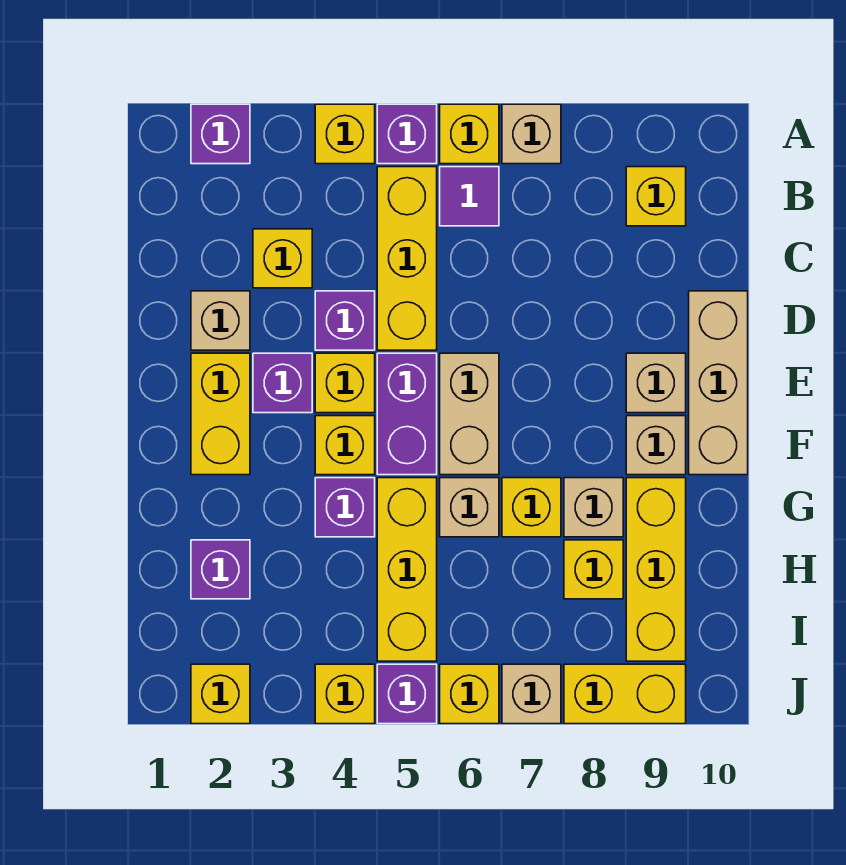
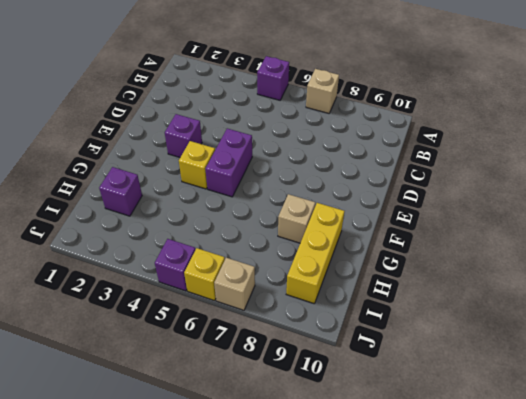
none -> purple brick A2 level 1
none -> yellow brick A4 level 1
none -> yellow brick A6 level 1
none -> yellow brick B5:D5 level 1

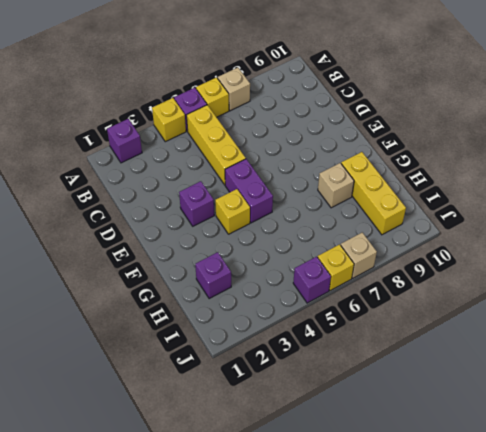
none -> purple tile B6 level 1
none -> yellow brick B9 level 1
none -> yellow brick C3 level 1
none -> tan brick D2 level 1

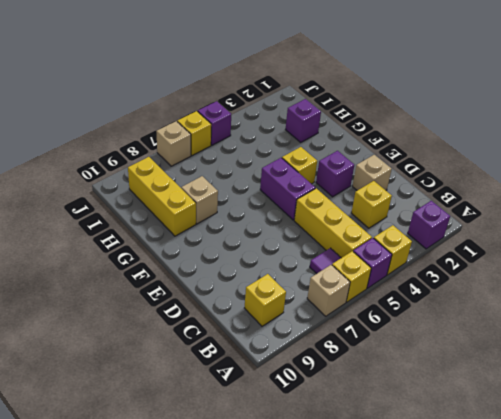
none -> purple brick D4 level 1
none -> tan brick D10:F10 level 1
none -> yellow brick E2:F2 level 1
none -> yellow brick E4 level 1

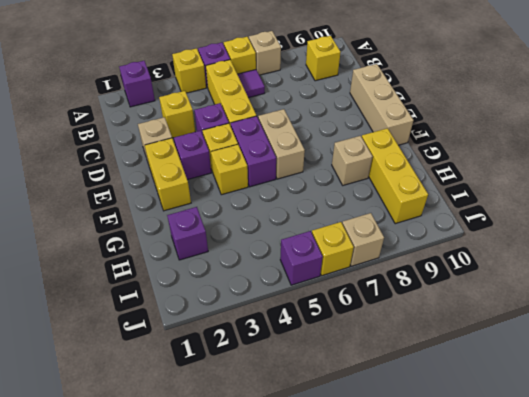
none -> tan brick E9 level 1
none -> tan brick F9 level 1
none -> purple brick G4 level 1
none -> yellow brick G5:I5 level 1

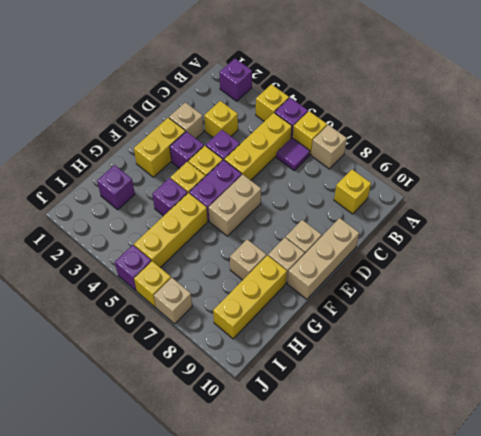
none -> tan brick G6 level 1
none -> yellow brick G7 level 1
none -> yellow brick H8 level 1
none -> yellow brick J2 level 1

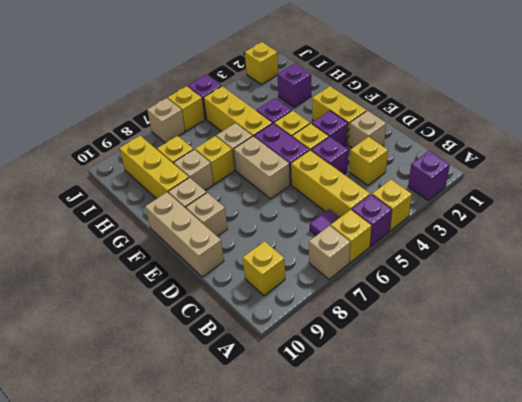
none -> yellow brick J4 level 1
none -> yellow brick J8:J9 level 1

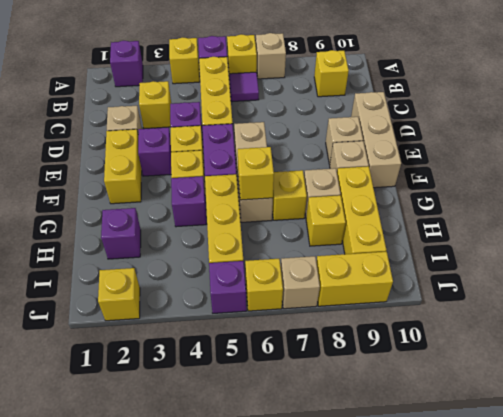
yellow brick G6 level 2 -> yellow brick J4 level 1

